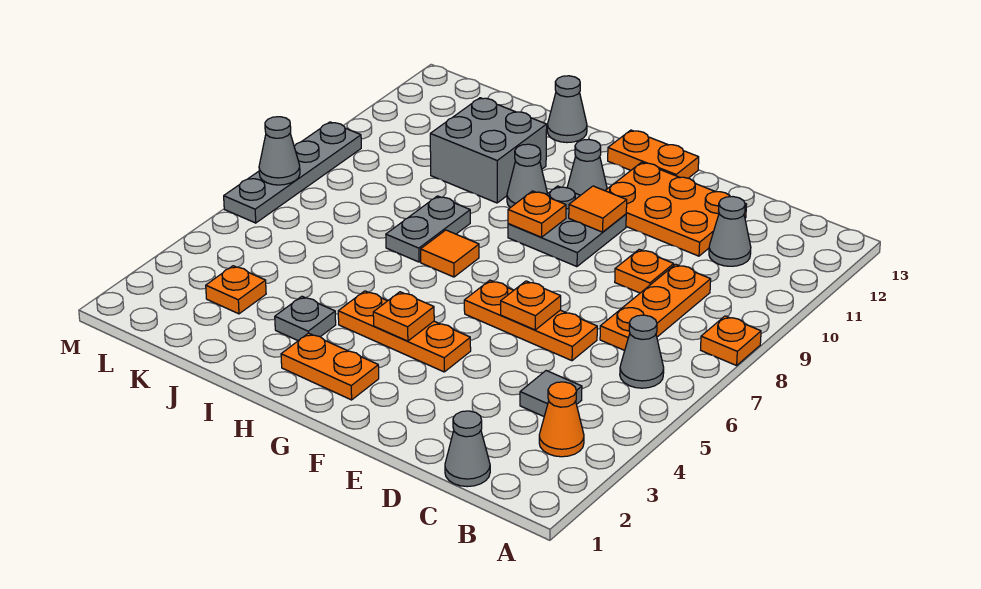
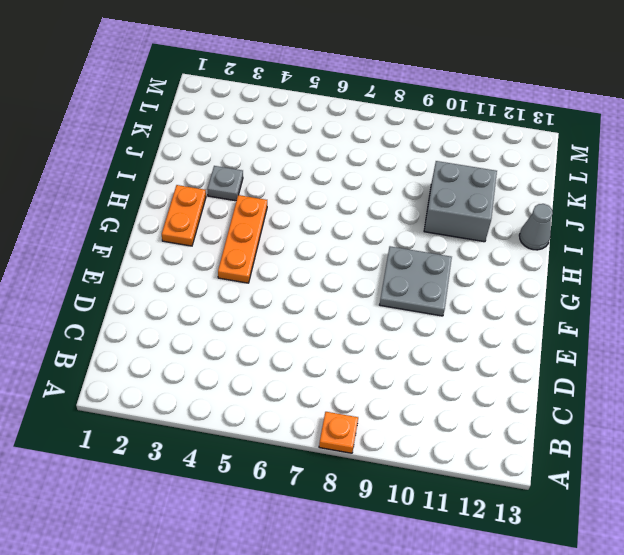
none -> orange cone B3 level 1
none -> grey cone B6 level 1
none -> grey cone C1 level 1

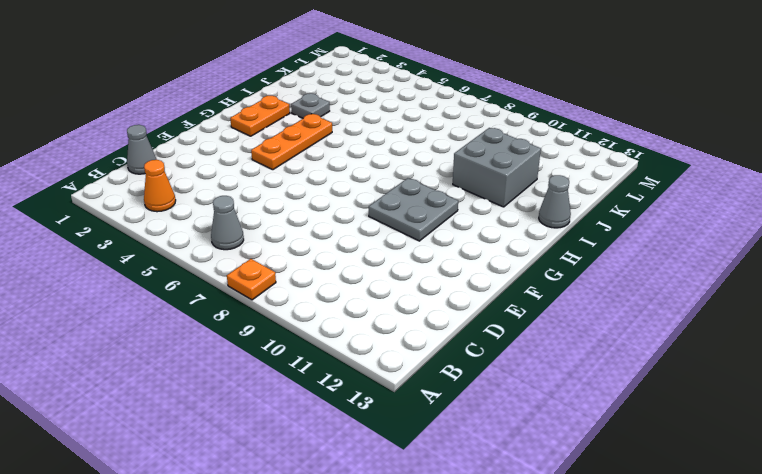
none -> grey tile C4 level 1
none -> orange plate C7:C9 level 1
none -> grey cone C11 level 1

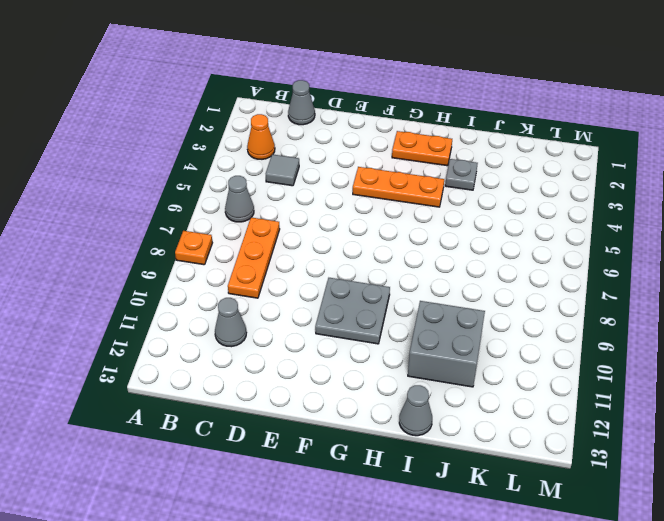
none -> orange plate D6:F6 level 1
none -> orange plate D9 level 1
none -> orange plate D11:F12 level 1

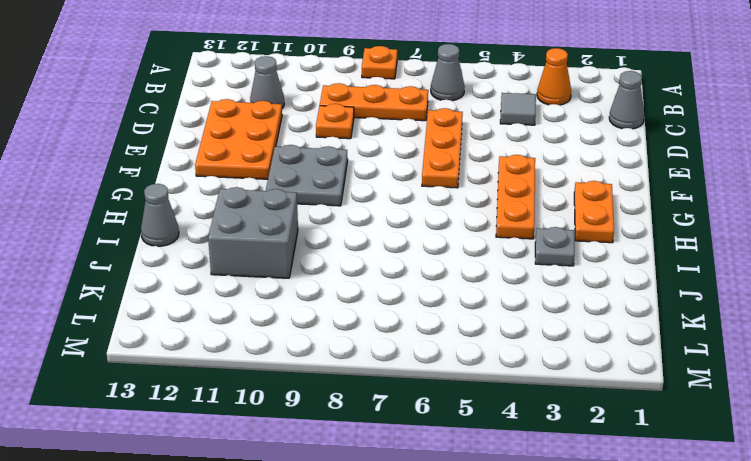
none -> orange plate F13:G13 level 1
none -> grey cone G11 level 1
none -> orange tile H7 level 1

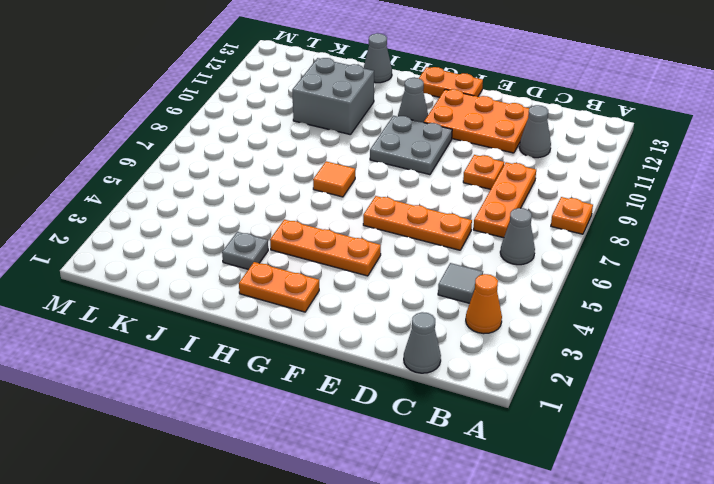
none -> grey cone H10 level 1
none -> grey plate I7:I8 level 1
none -> orange plate K3 level 1

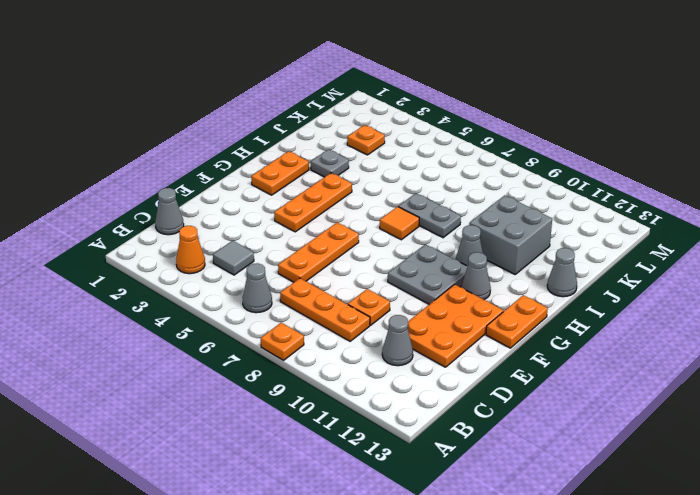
none -> grey plate M6:M9 level 1
none -> orange plate E6 level 2
none -> orange tile F10 level 2

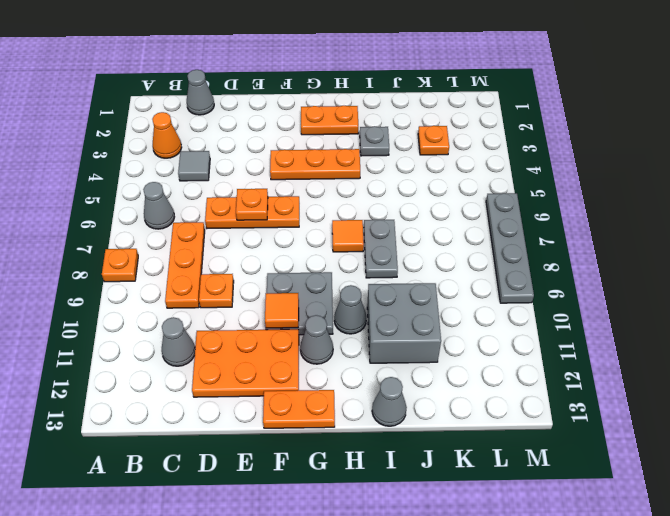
none -> orange plate G4 level 2
none -> orange plate G9 level 2
none -> grey cone M7 level 2

